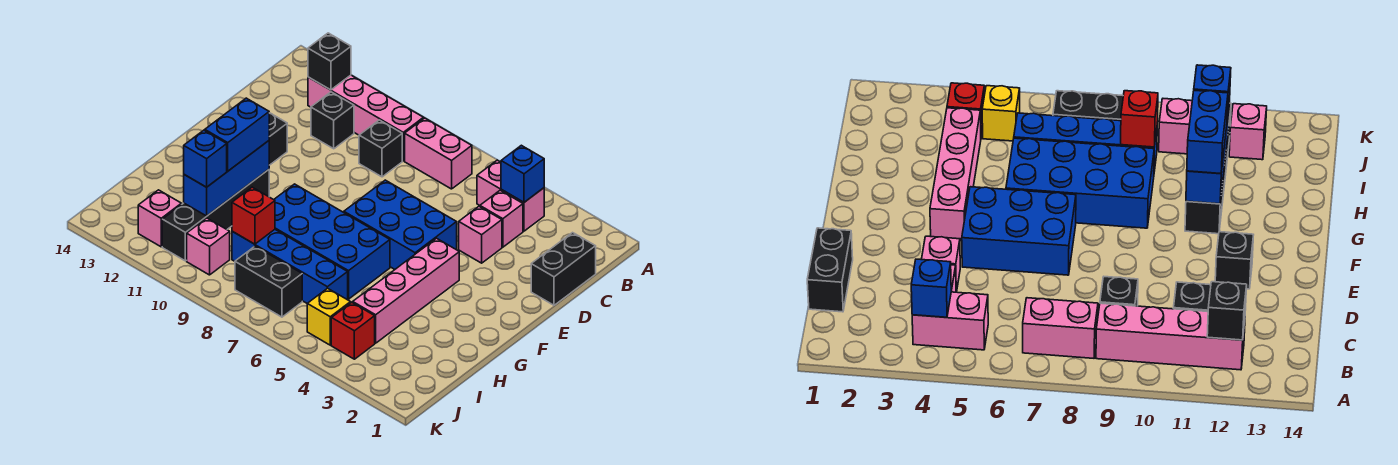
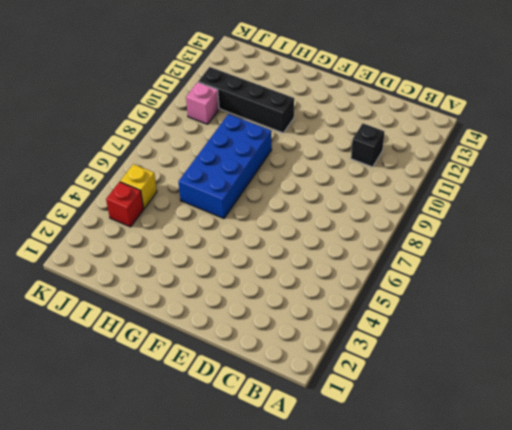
none -> pink brick B4:B5 level 1
none -> pink brick B7:B8 level 1
none -> pink brick B9:B12 level 1

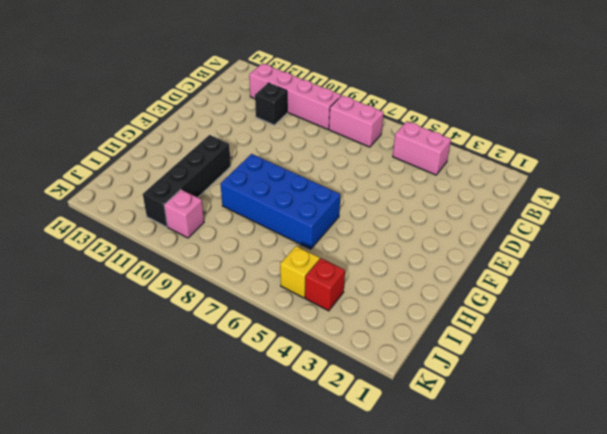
none -> black brick C1:D1 level 1
none -> pink brick C4 level 1
none -> black brick C9 level 1

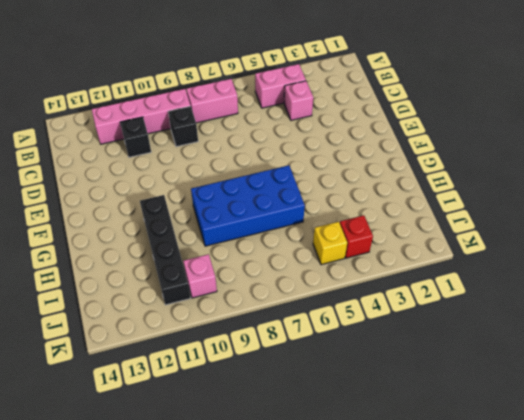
none -> black brick C1:D1 level 1
none -> pink brick D4 level 1
none -> blue brick E5:F7 level 1

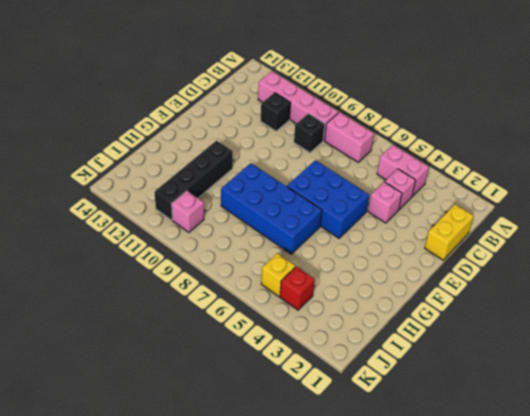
yellow brick C1:D1 level 1 -> black brick C1:D1 level 1
none -> black brick E12 level 1
none -> pink brick F4:I4 level 1
none -> blue brick I6:I9 level 1

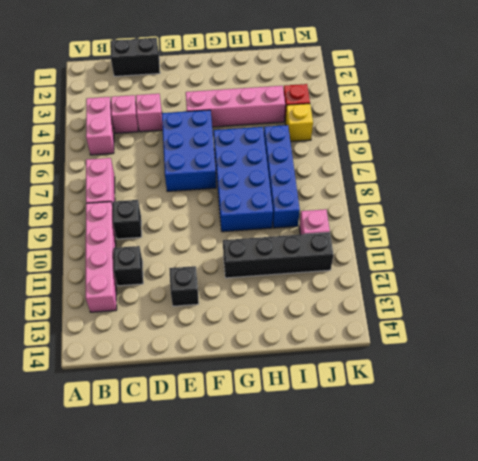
none -> black brick J7:J8 level 1
none -> pink brick J12 level 1
none -> blue brick B4 level 2

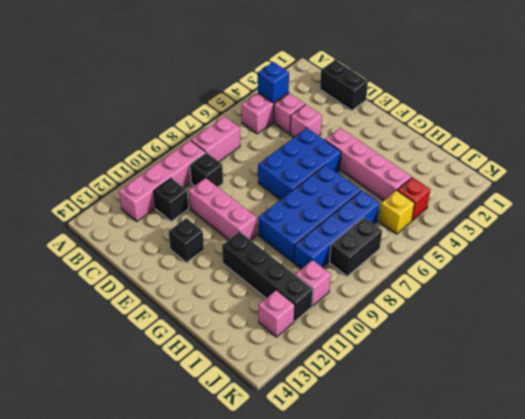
pink brick D10:F10 level 1 -> none
none -> black brick B12 level 2
none -> blue brick G11:I11 level 2
none -> red brick I9 level 2

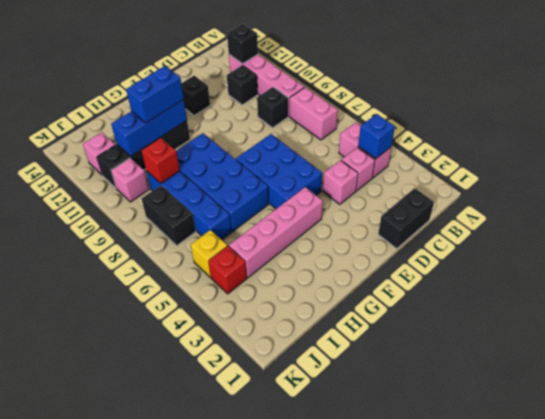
none -> blue brick I11 level 3

